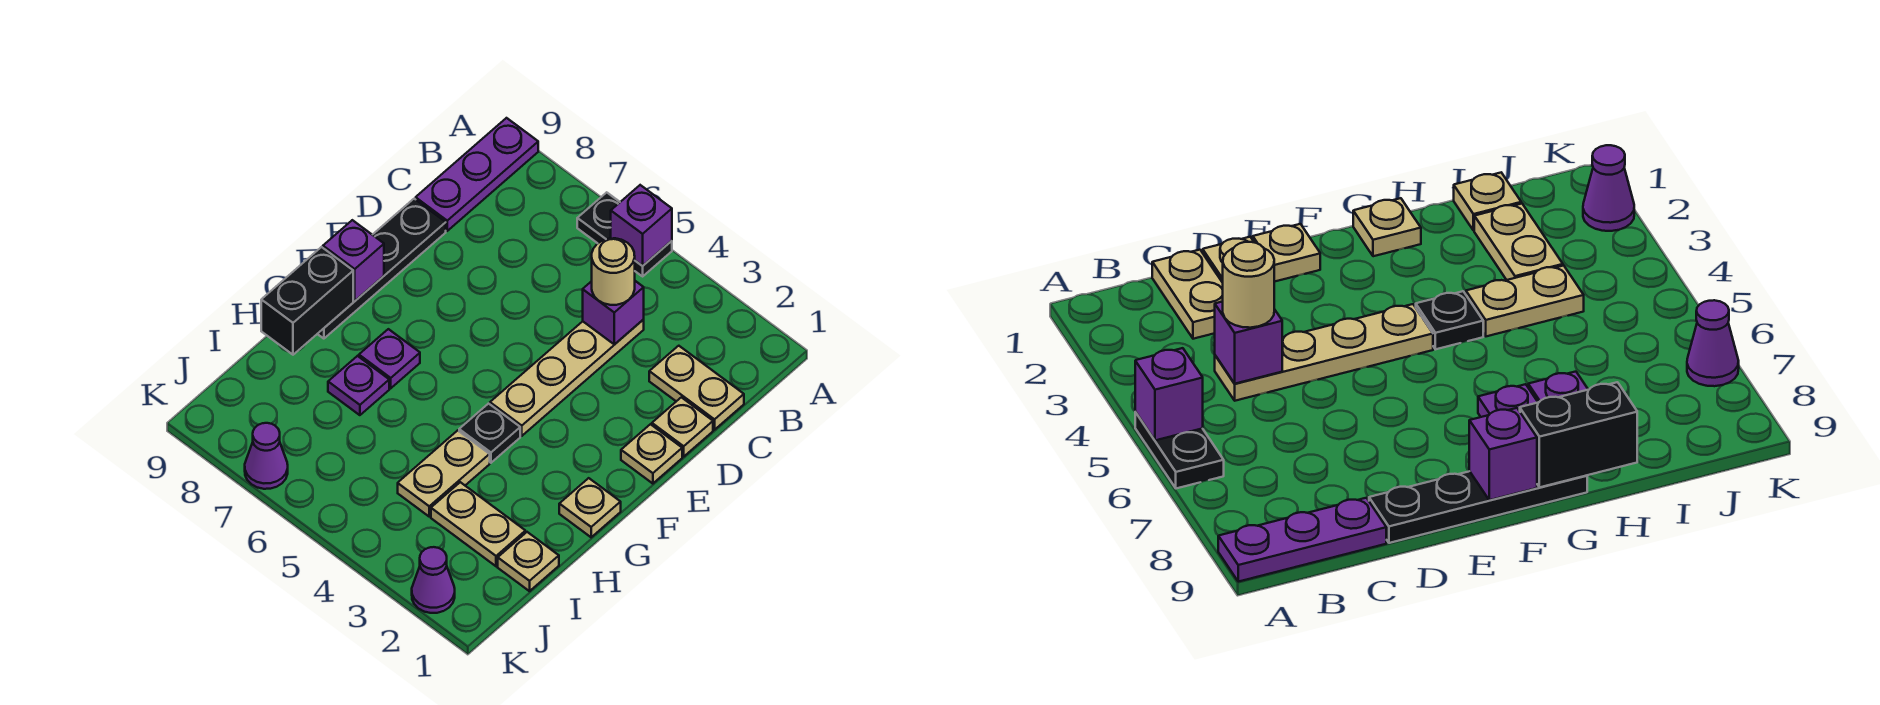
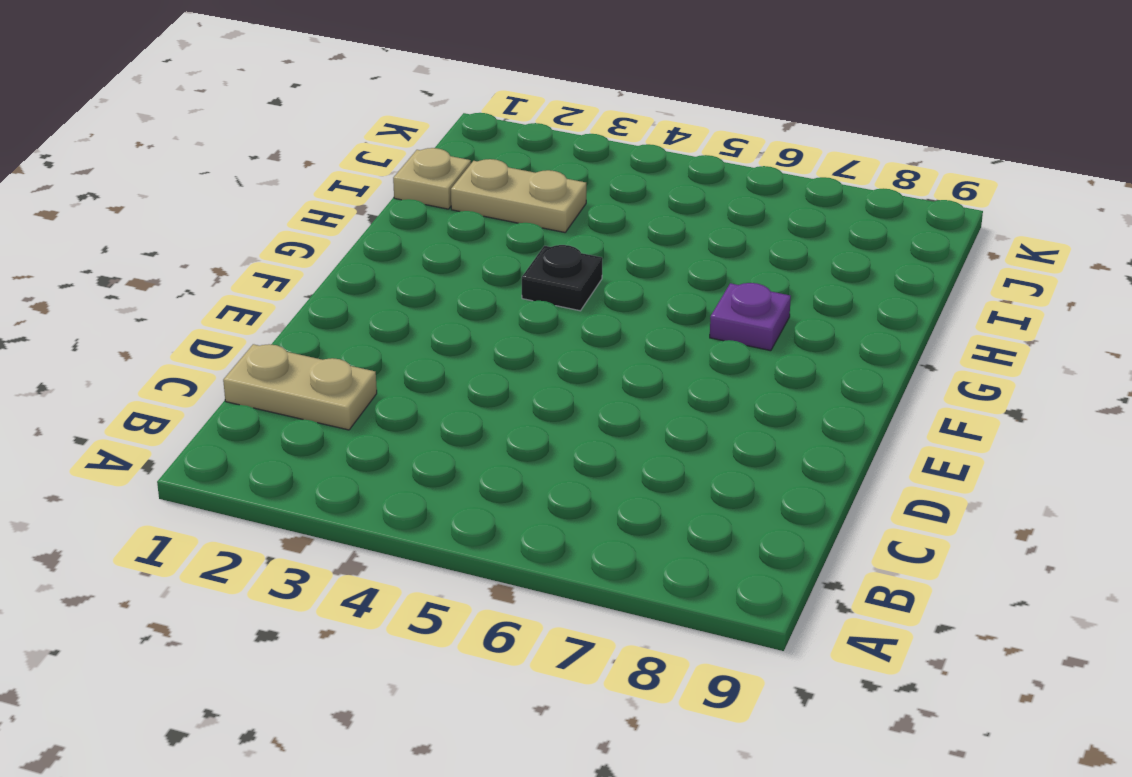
none -> black plate A5:A6 level 1
none -> purple plate A9:C9 level 1
none -> tan plate C4:F4 level 1

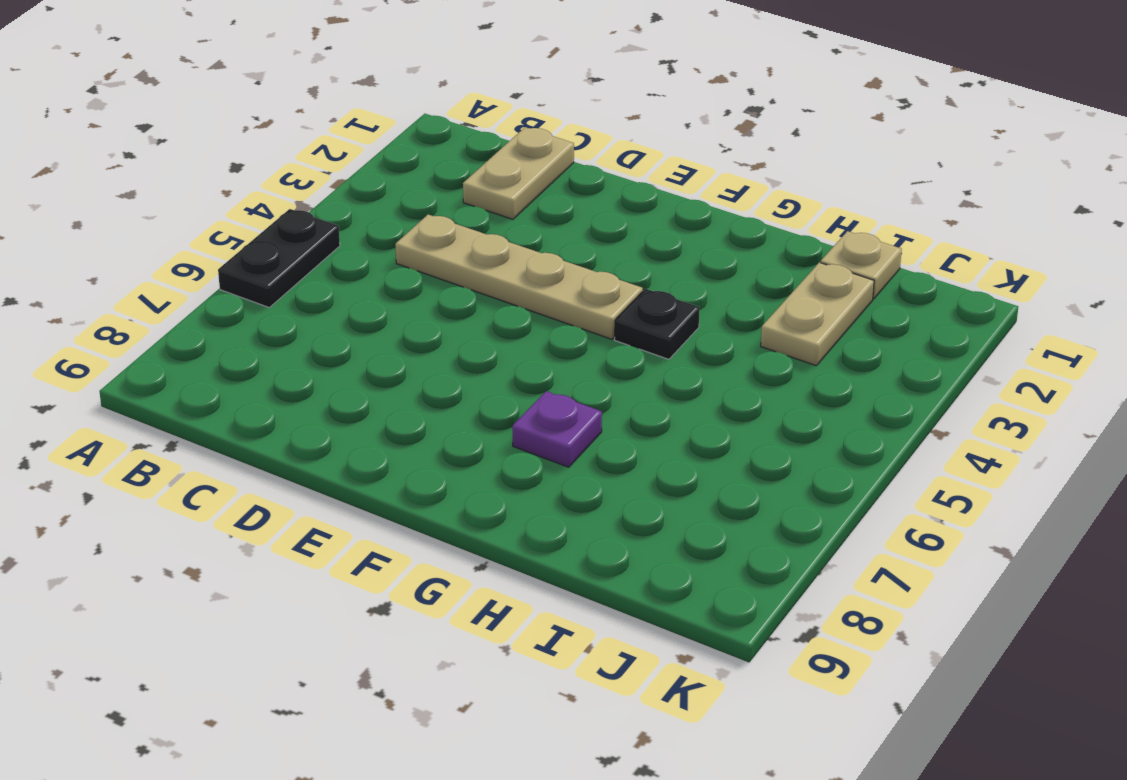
none -> purple plate A9:C9 level 1
none -> tan plate D1 level 1
none -> black plate D9:G9 level 1

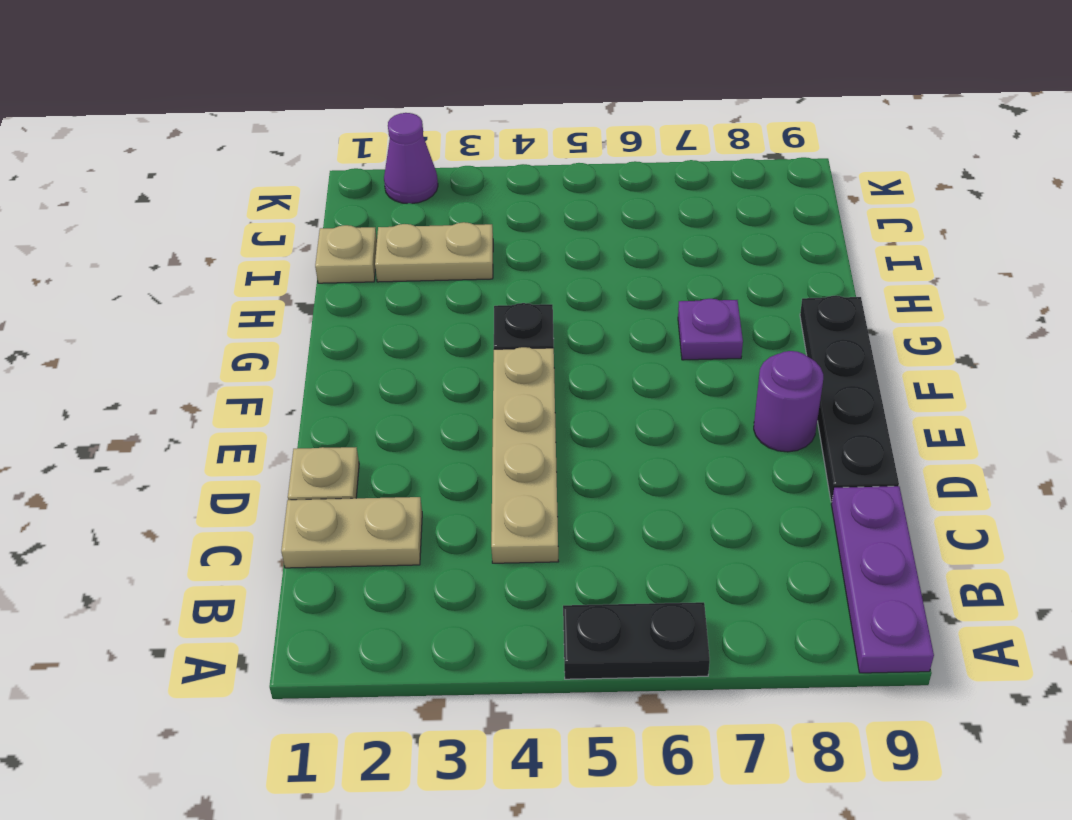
purple round brick E8 level 1 -> none
none -> tan plate E1 level 1
none -> tan plate G1 level 1
none -> tan plate H4:I4 level 1

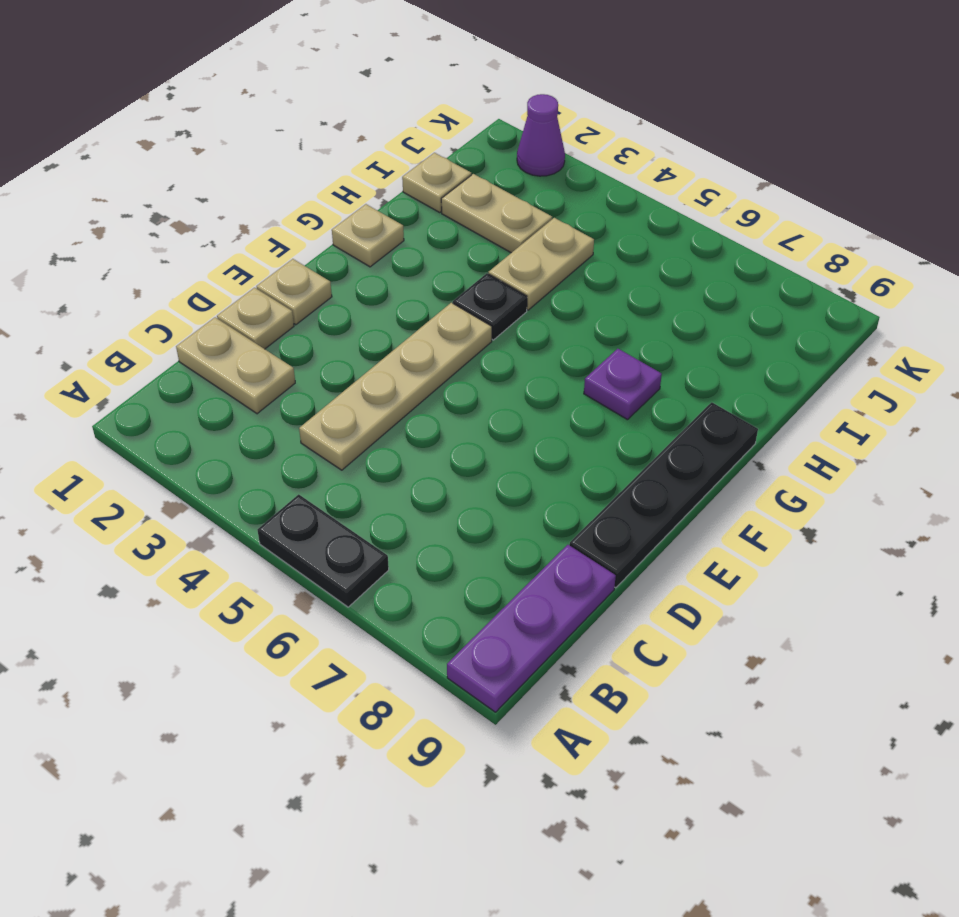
none -> purple plate H7 level 1
none -> purple cone K7 level 1
none -> purple brick A5 level 2

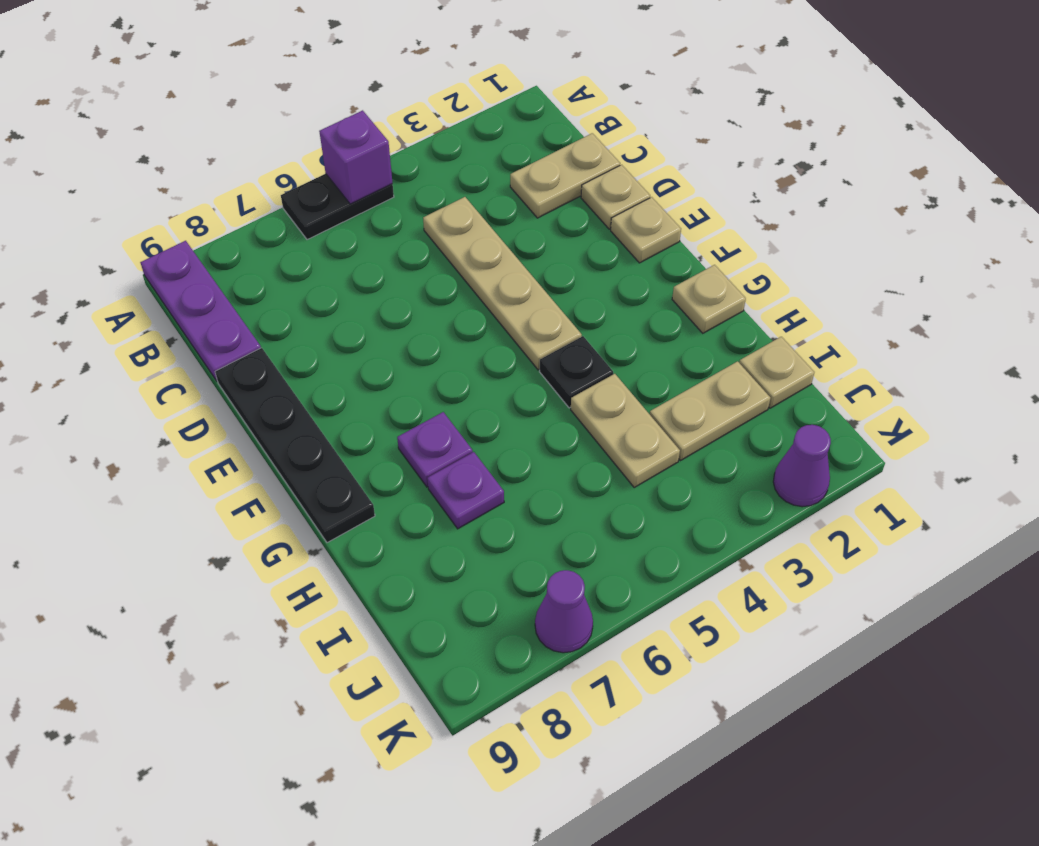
none -> purple brick C4 level 2
none -> purple brick F9 level 2
none -> black brick G9:H9 level 2

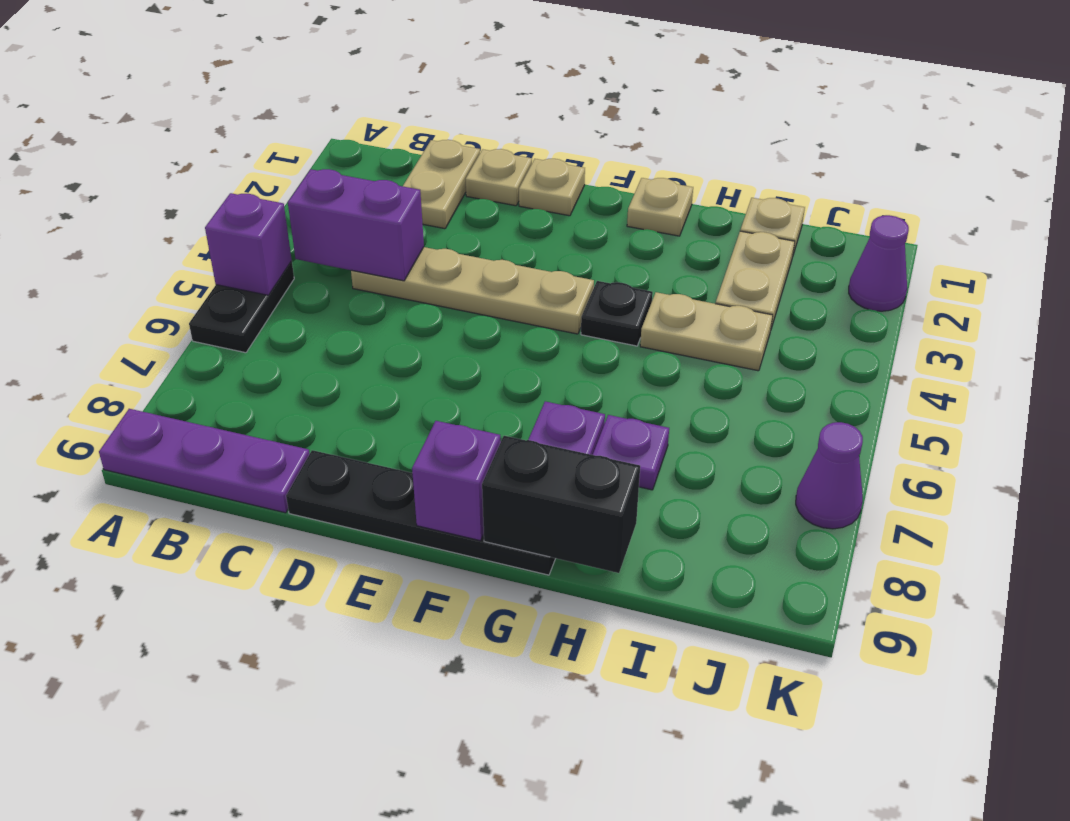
purple brick B4:C4 level 2 -> purple brick C4 level 2
none -> tan round brick C4 level 3

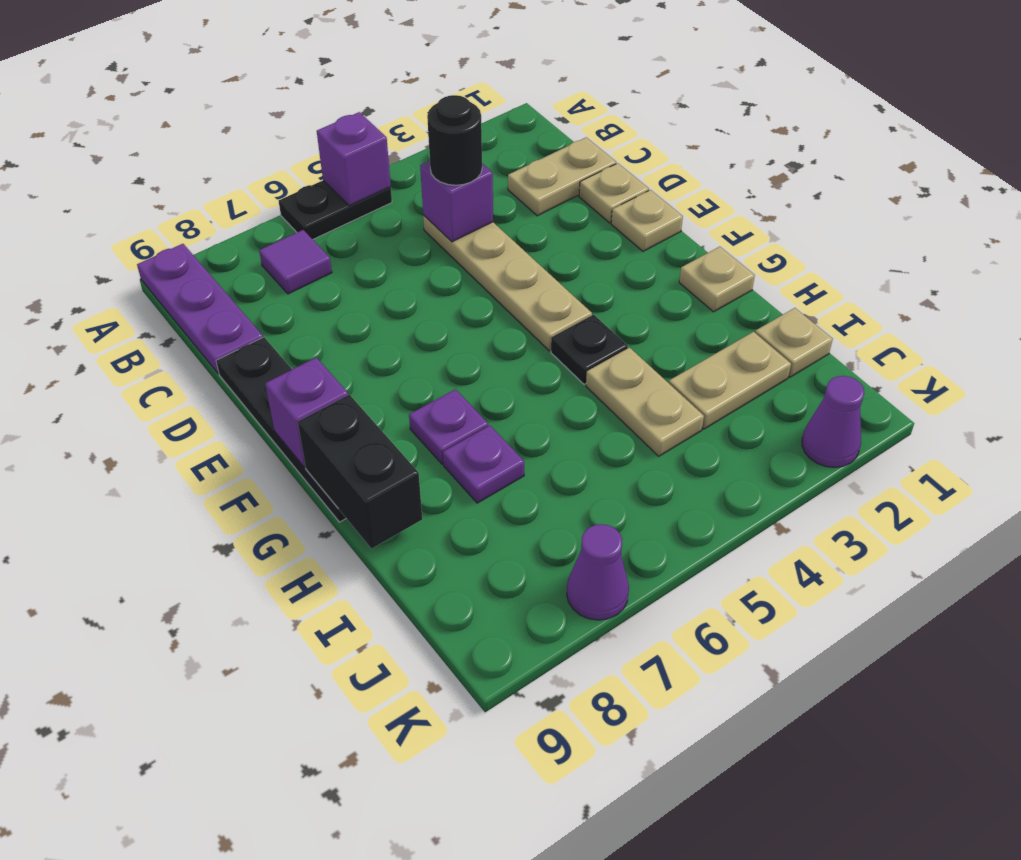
purple tile B7 level 1 -> none
black round brick C4 level 3 -> tan round brick C4 level 3

